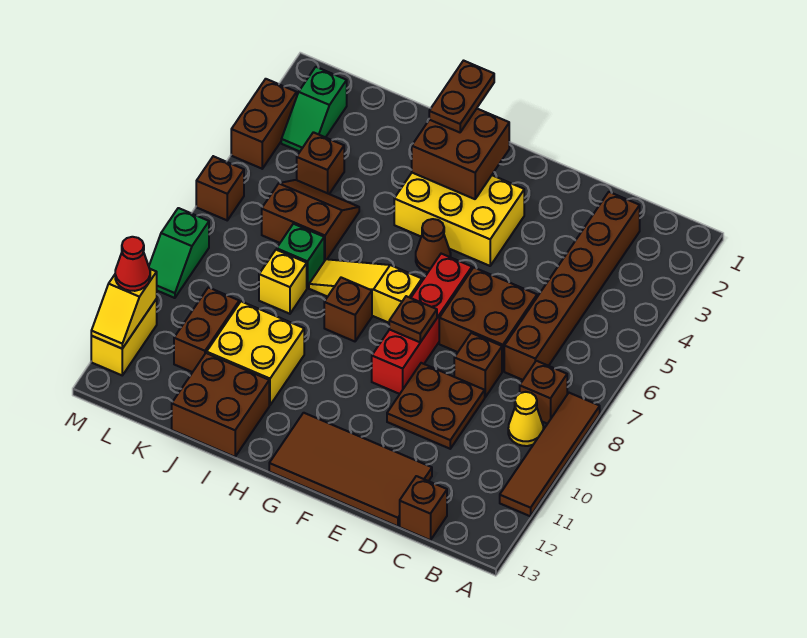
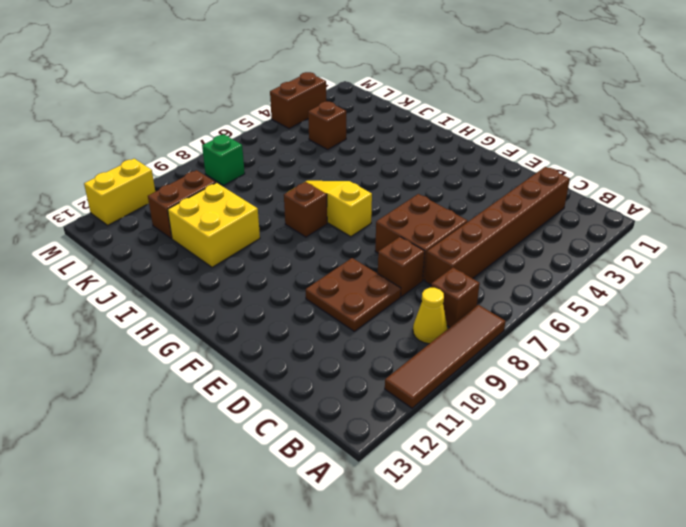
green brick L8 level 1 -> green brick J7 level 1
none -> brown brick C13 level 1
none -> brown tile D12:G13 level 1
none -> yellow brick F3:H4 level 1
none -> red brick F6:F9 level 1

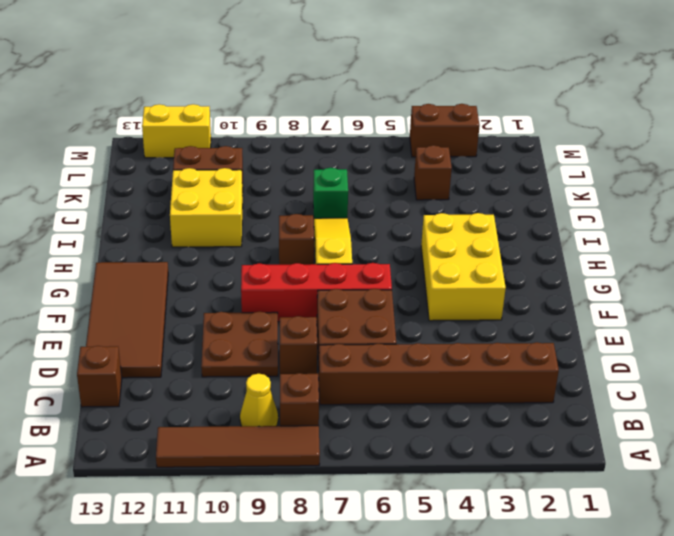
none -> brown cone G5 level 1
none -> brown brick I12:J13 level 1
none -> brown slope J5:K6 level 1 top 6
none -> yellow brick J8 level 1

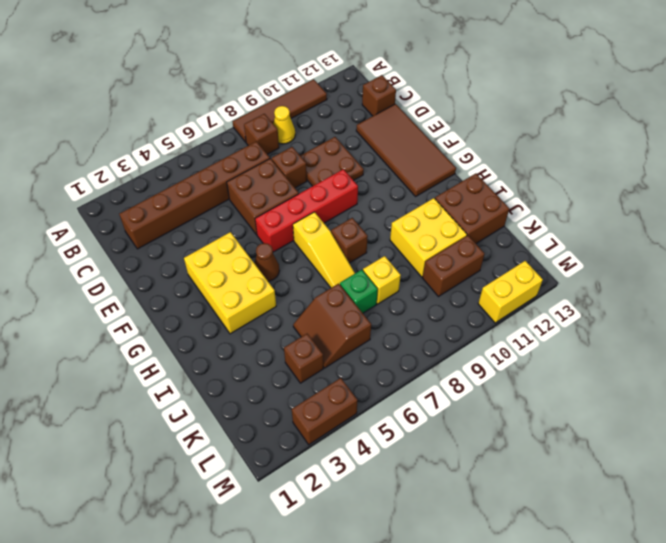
none -> green slope L2:L3 level 1 top 2
none -> brown brick M6 level 1
none -> green slope M8:M9 level 1 top 8
none -> brown plate F8 level 2

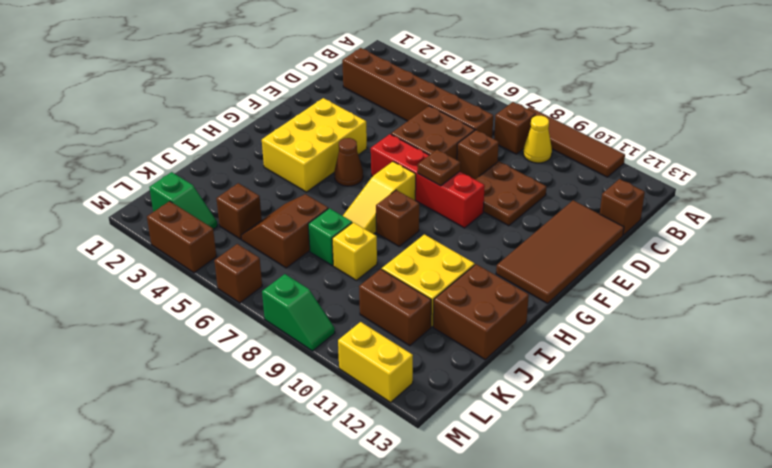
none -> brown brick G2:H3 level 2
none -> yellow slope M11:M12 level 2 top 11
none -> brown plate H1:H2 level 3
none -> red cone M11 level 3

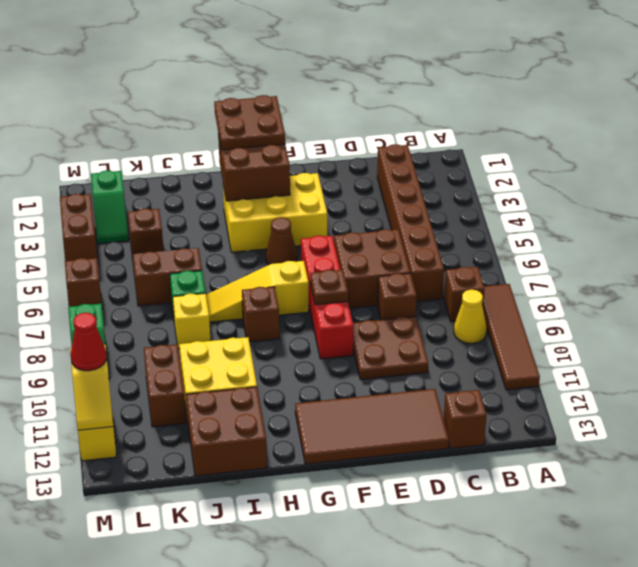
brown plate G1:H2 level 3 -> brown plate H1:H2 level 3

